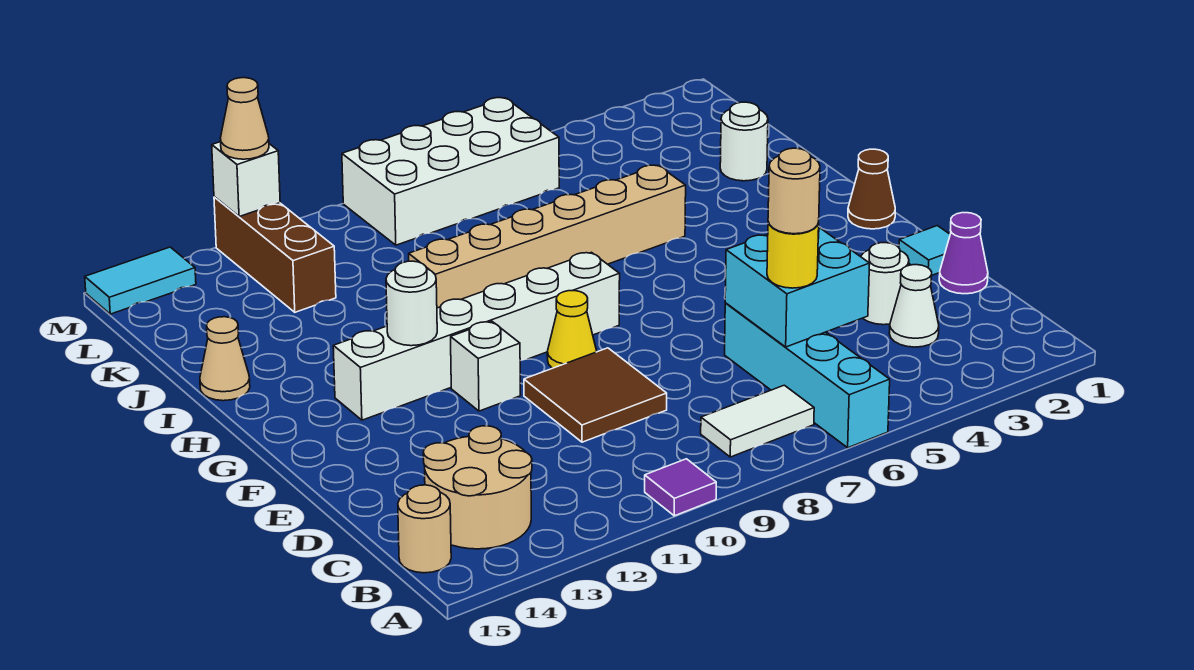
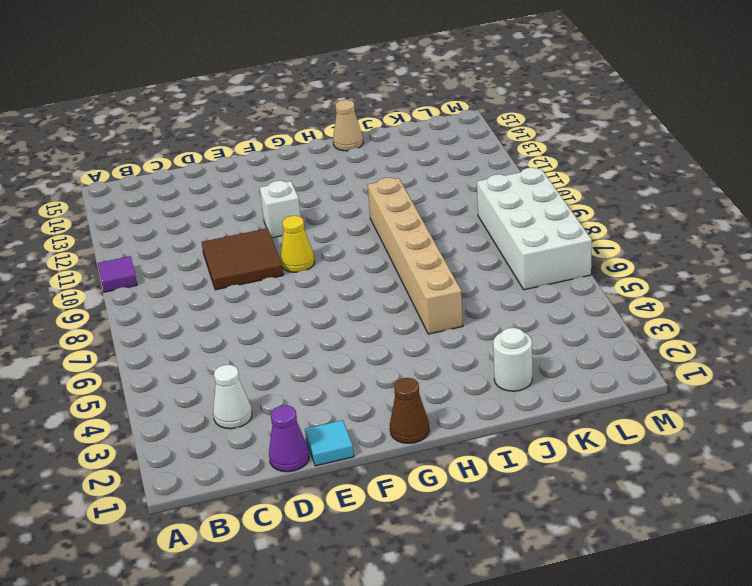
none -> cyan brick A6:D6 level 1
none -> white tile B7:B8 level 1
none -> tan round brick B13:C14 level 1

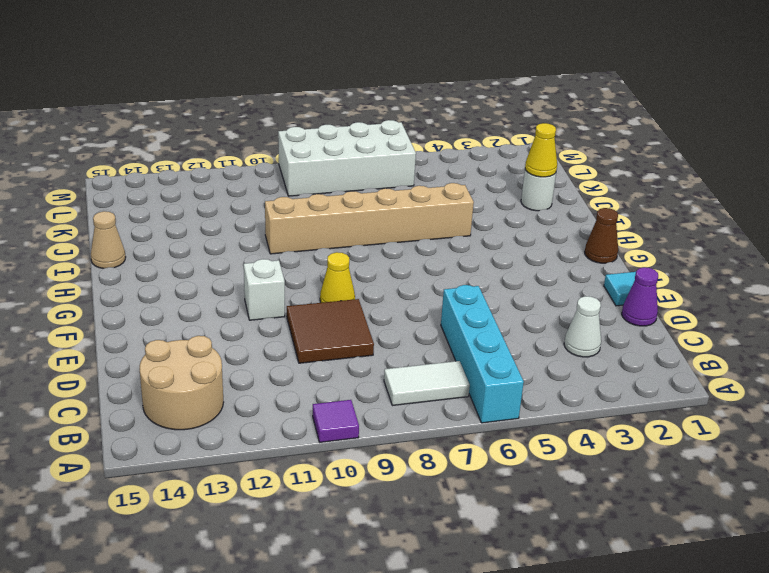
yellow cone J2 level 2 -> none
none -> tan round brick B15 level 1
none -> white round brick D3 level 1
none -> white brick G8:G13 level 1

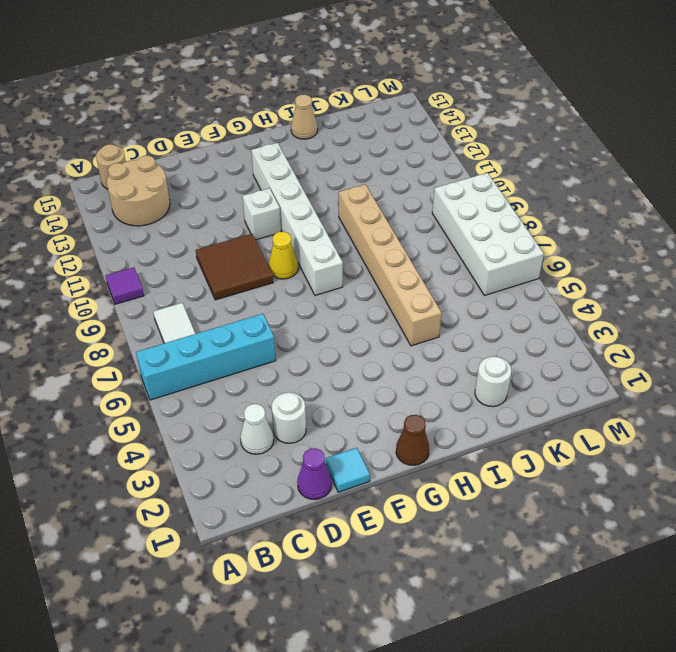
none -> brown brick K12:M12 level 1
none -> cyan tile M14:M15 level 1
none -> cyan brick C5:D6 level 2

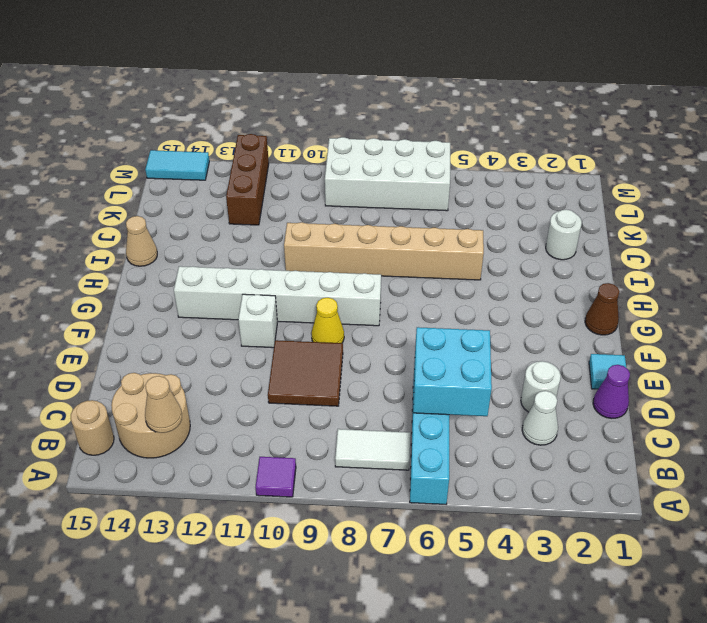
tan cone B13 level 2 -> tan cone M12 level 3
none -> white round brick G12 level 2
none -> white brick M12 level 2
none -> yellow round brick C6 level 3

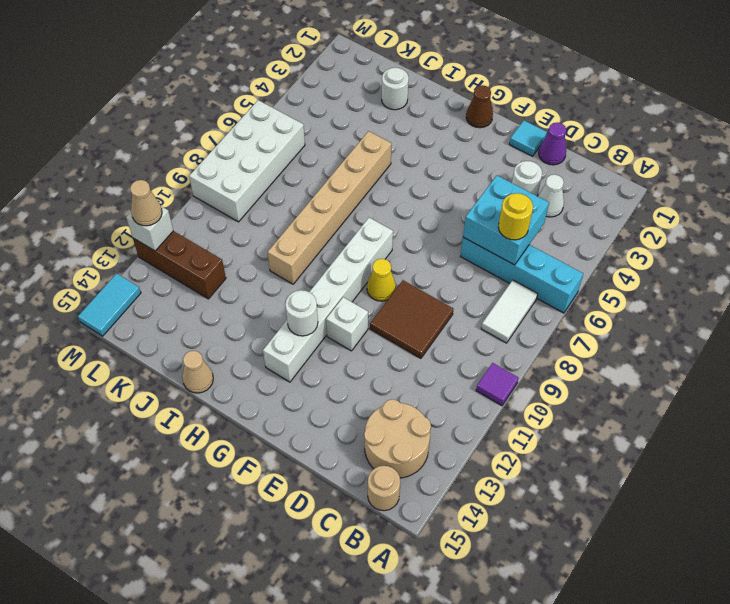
none -> tan round brick C6 level 4

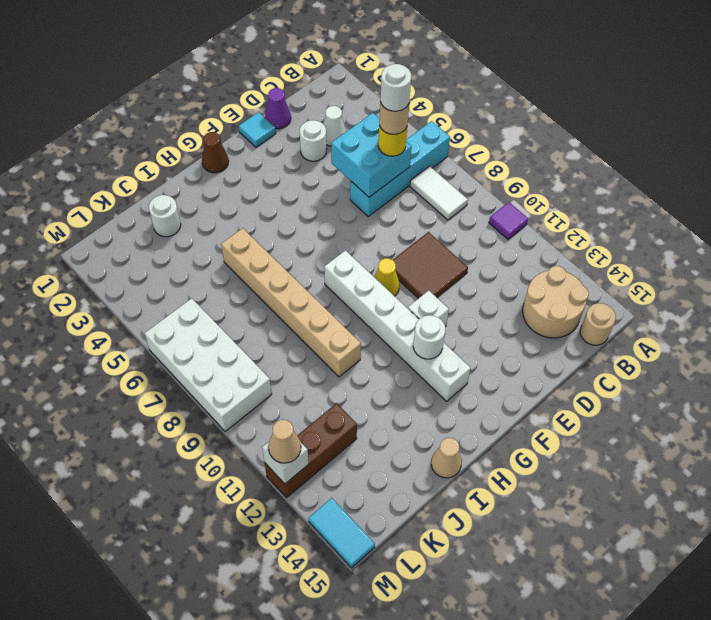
white round brick C6 level 5 -> none

